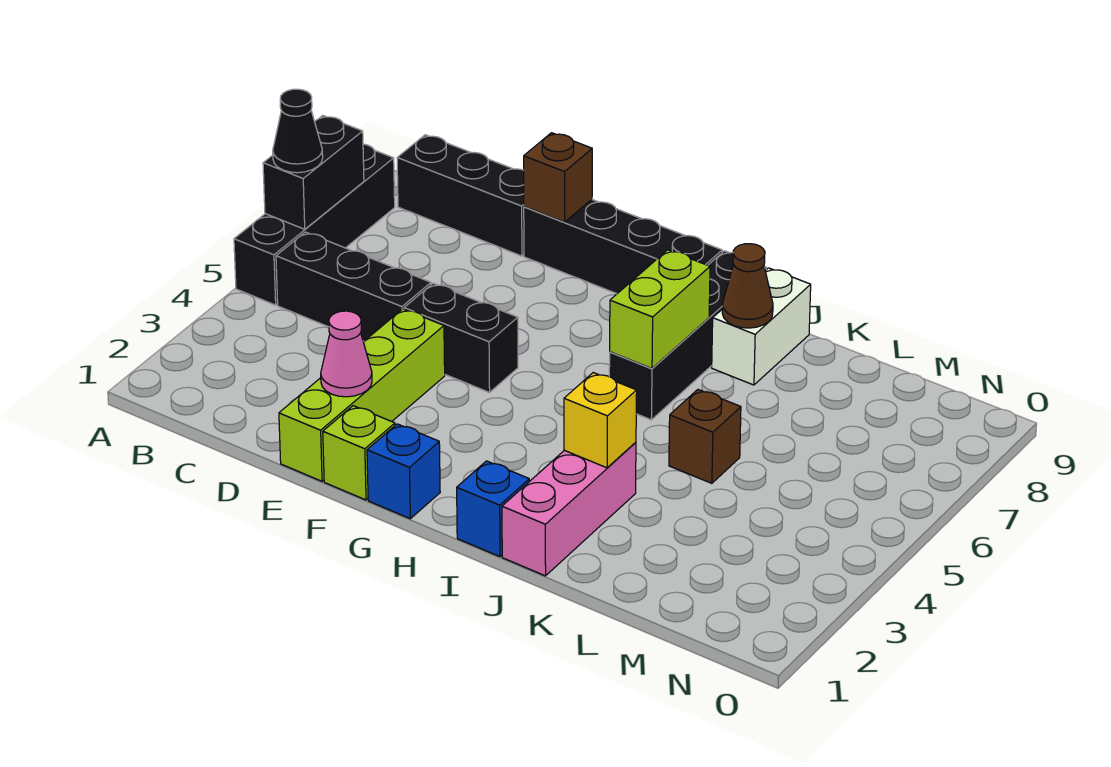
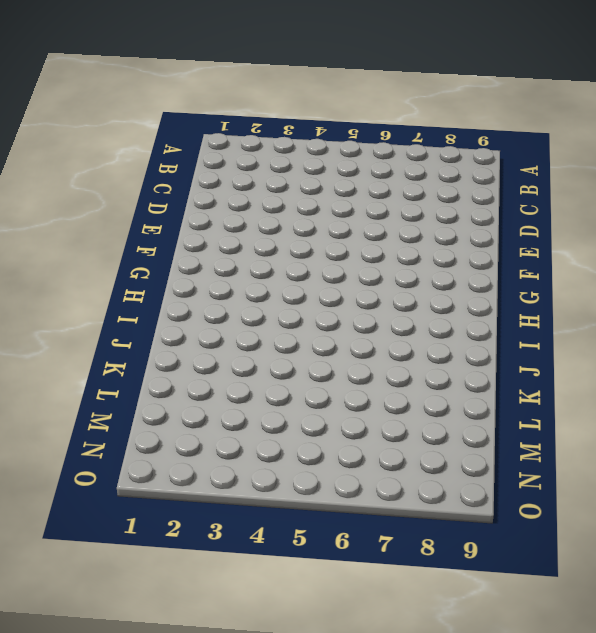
none -> black brick A5:A8 level 1
none -> black brick B5:D5 level 1
none -> black brick B9:D9 level 1

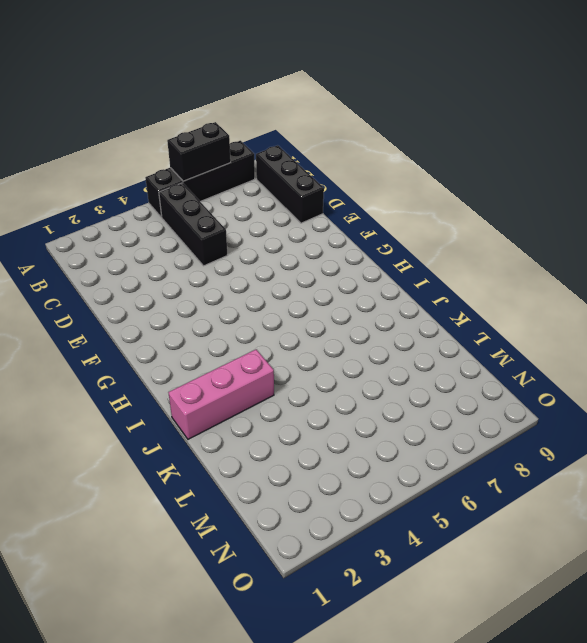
none -> lime brick E1:E4 level 1
none -> black brick E5:F5 level 1
none -> black brick E9:H9 level 1

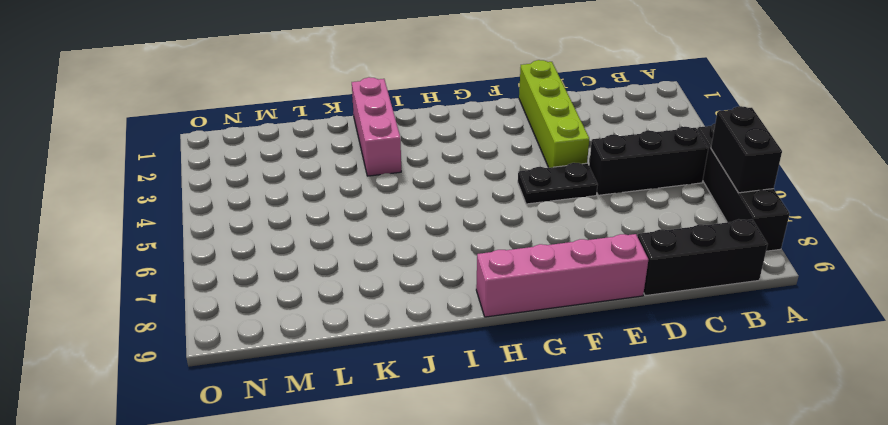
black plate E5:F5 level 1 -> black brick E5:F5 level 1
pink brick E9:H9 level 1 -> black brick E9:H9 level 1
none -> lime brick F1 level 1
none -> blue brick G1 level 1
none -> blue brick I1 level 1

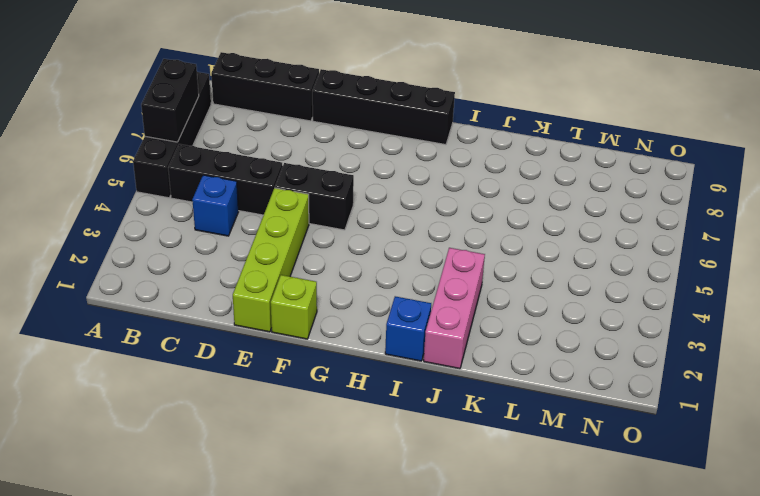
blue brick C4 level 1 -> blue brick G1 level 1
none -> black brick I6:I9 level 1
none -> white brick J8:J9 level 1
none -> brown brick K5 level 1

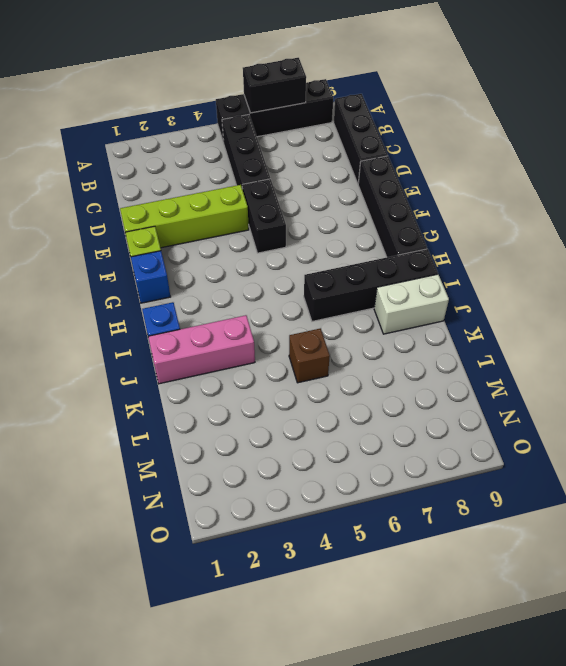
none -> pink cone E2 level 2
none -> brown brick E9 level 2
none -> lime brick I6:I7 level 2

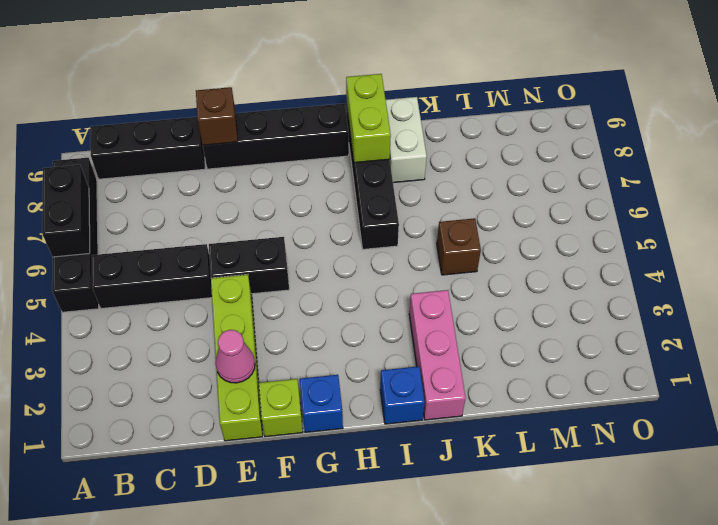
lime brick I8:I9 level 2 -> lime brick I6:I7 level 2
none -> yellow brick J3 level 2
none -> brown cone J8 level 2
none -> black cone A6 level 3

